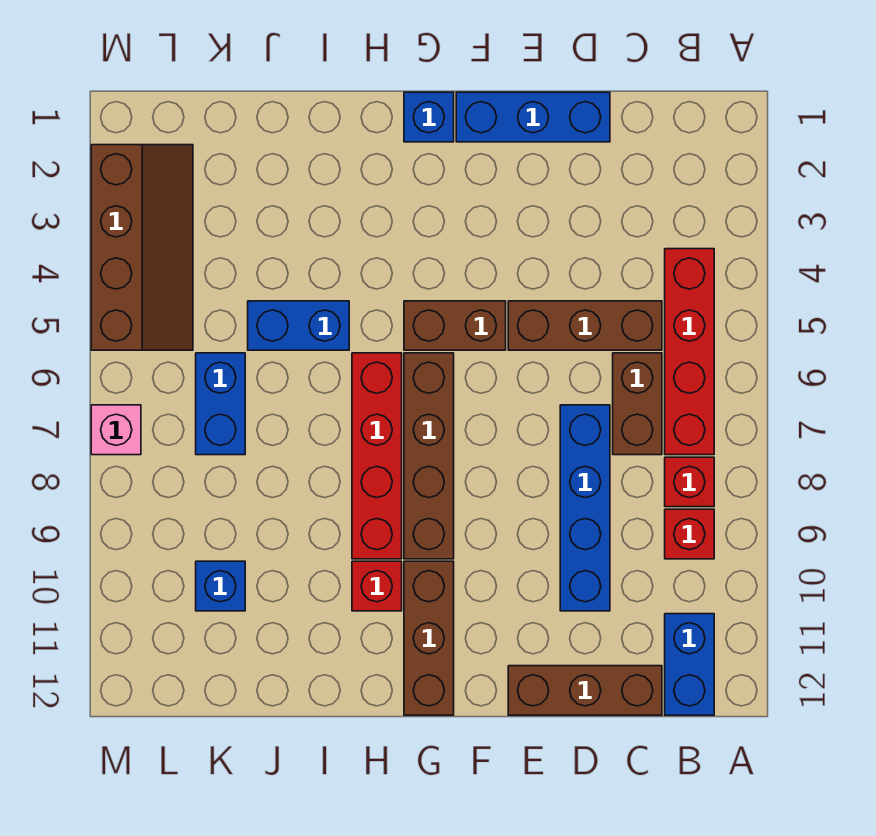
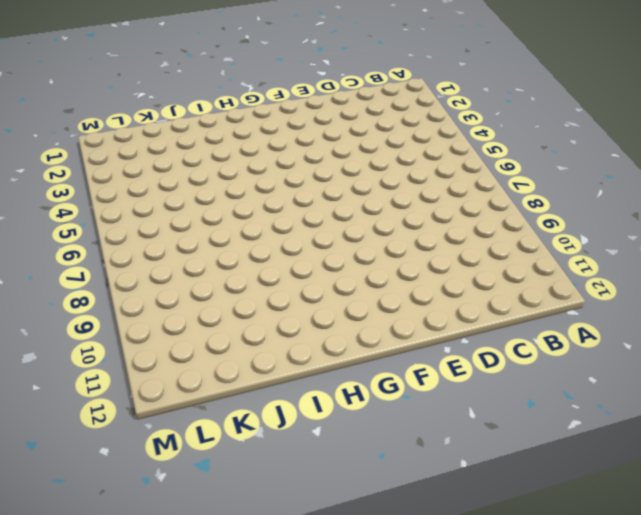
none -> red brick B4:B7 level 1
none -> red brick B8 level 1
none -> red brick B9 level 1

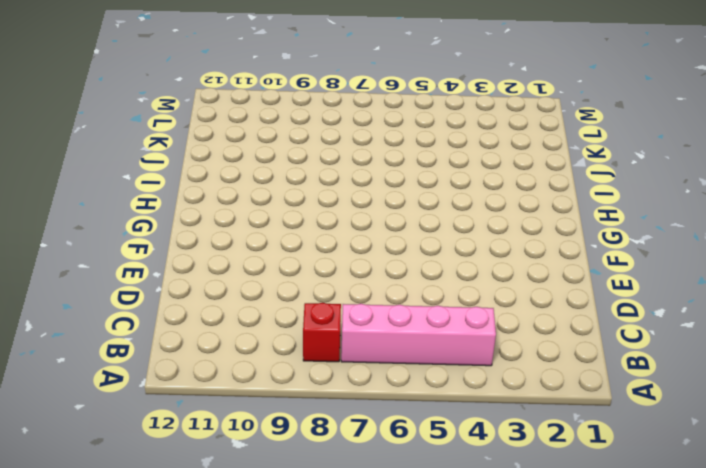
pink brick B4:B7 level 1 -> red brick B4:B7 level 1
none -> red brick B9 level 1
none -> blue brick B11:B12 level 1
none -> brown brick C5:E5 level 1

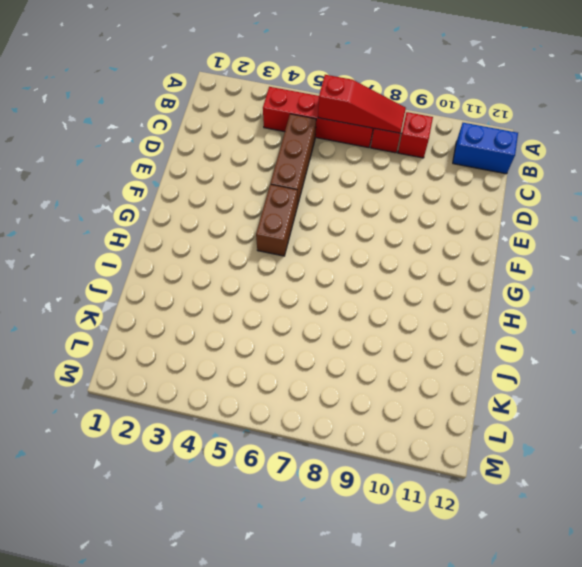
red slope B6:B8 level 2 top 6 -> none
none -> brown brick C6:C7 level 1
none -> brown brick C12:E12 level 1
none -> blue brick D1:F1 level 1

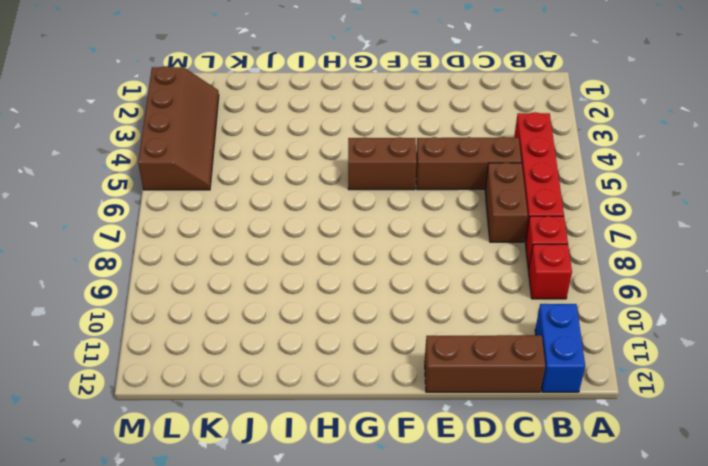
none -> blue brick D1:F1 level 1
none -> blue brick D7:D10 level 1
none -> blue brick G1 level 1

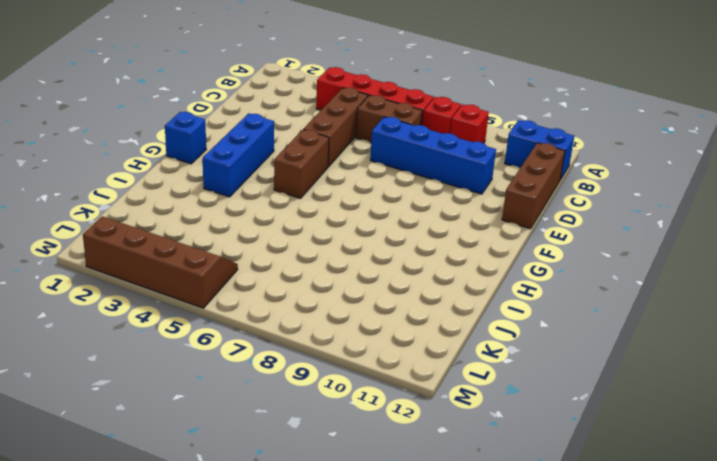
blue brick F3:H3 level 1 -> blue brick D1:F1 level 1
none -> brown brick G6:G9 level 1
none -> brown brick G10:G12 level 1
none -> red brick H6:H9 level 1

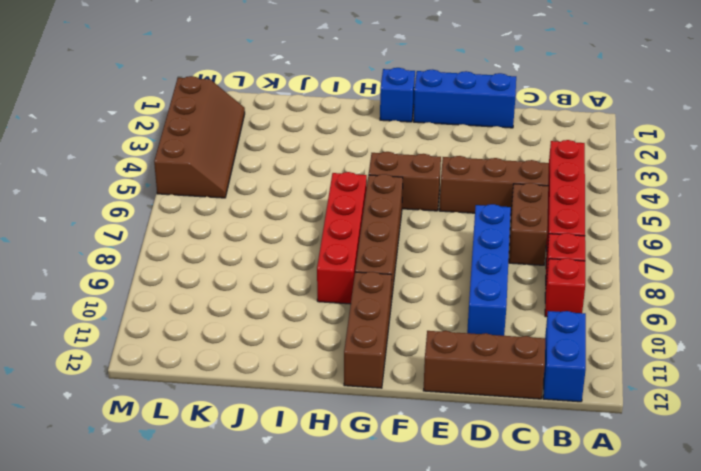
none -> red brick H10 level 1
none -> blue brick I5:J5 level 1
none -> blue brick K6:K7 level 1

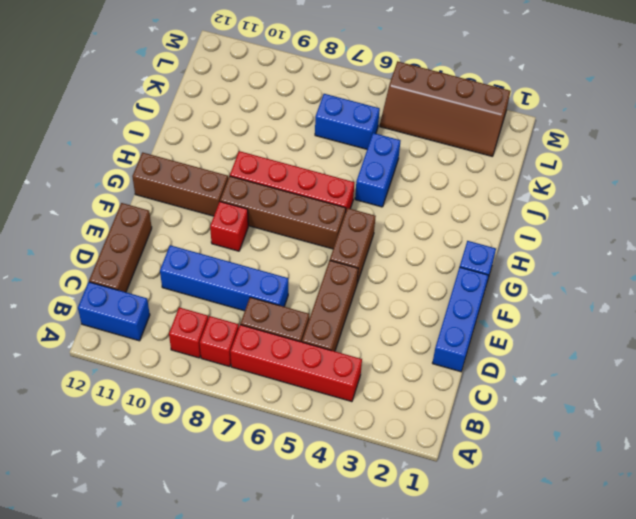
red brick F9 level 1 -> red brick H10 level 1
none -> blue brick K10 level 1
none -> pink brick M7 level 1

